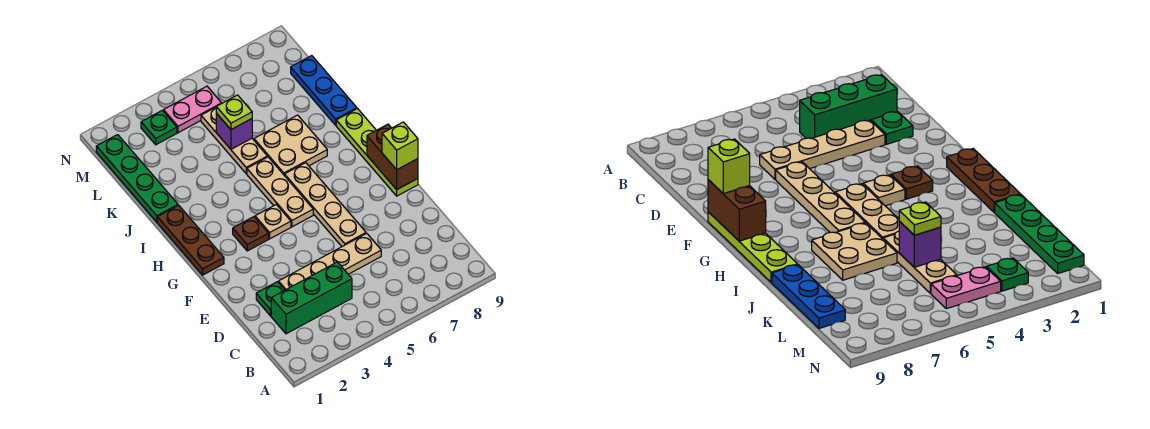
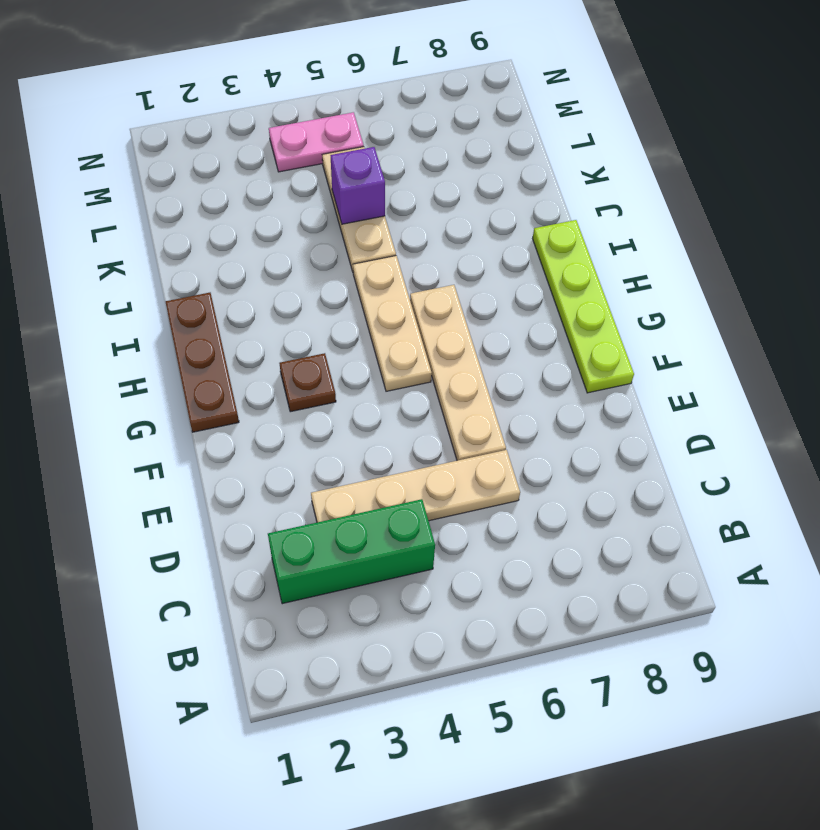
none -> green plate D2 level 1
none -> tan plate G4 level 1
none -> tan plate I6:J7 level 1

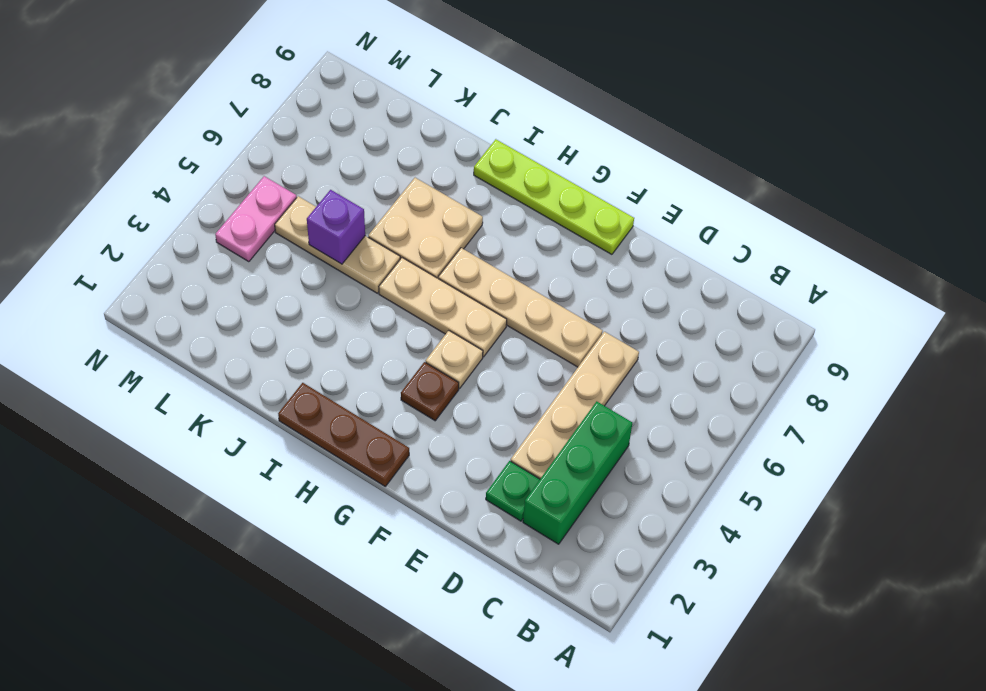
none -> green plate J1:M1 level 1
none -> blue plate J9:L9 level 1
none -> green plate M3 level 1

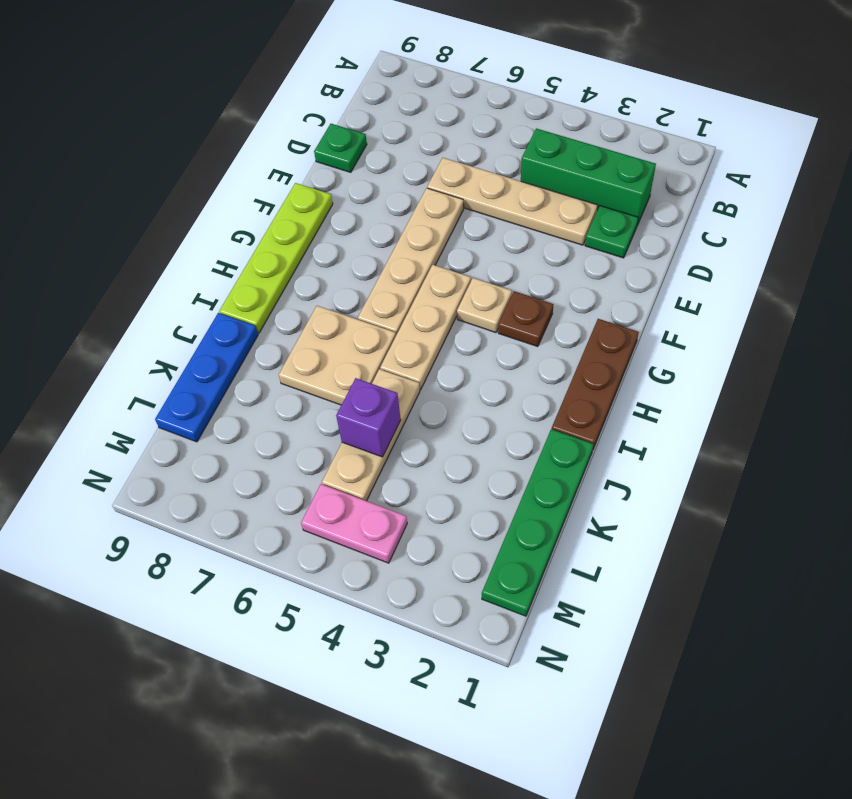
green plate D9 level 1 -> green plate M3 level 1
none -> brown brick F9:G9 level 2
none -> lime brick F9 level 3
none -> lime plate K5 level 3

